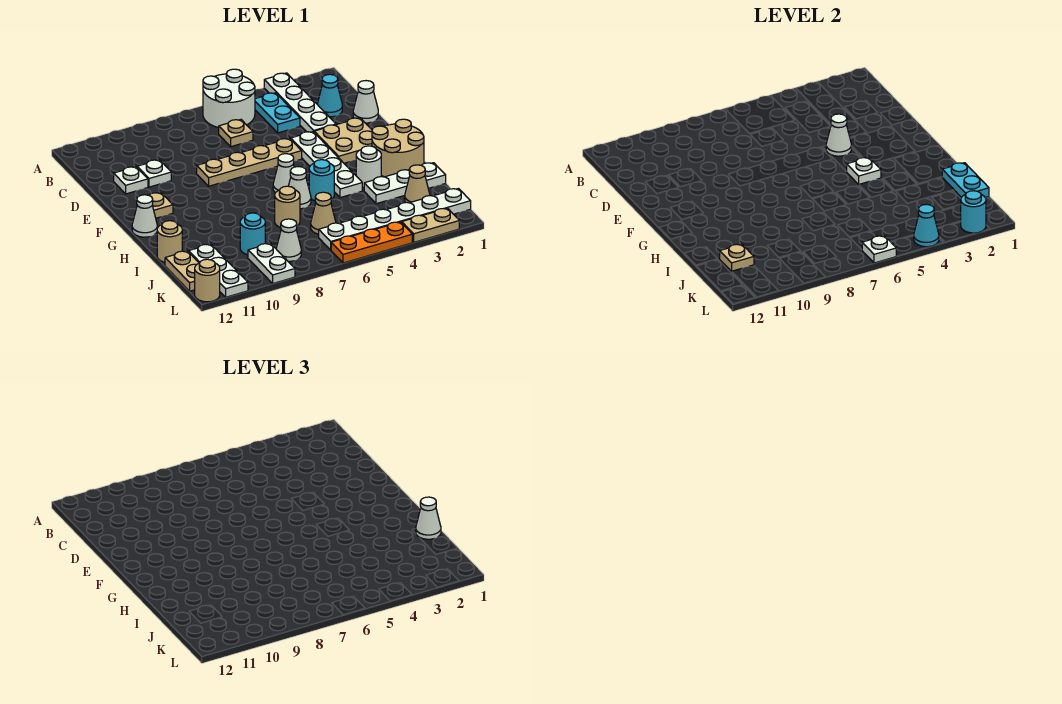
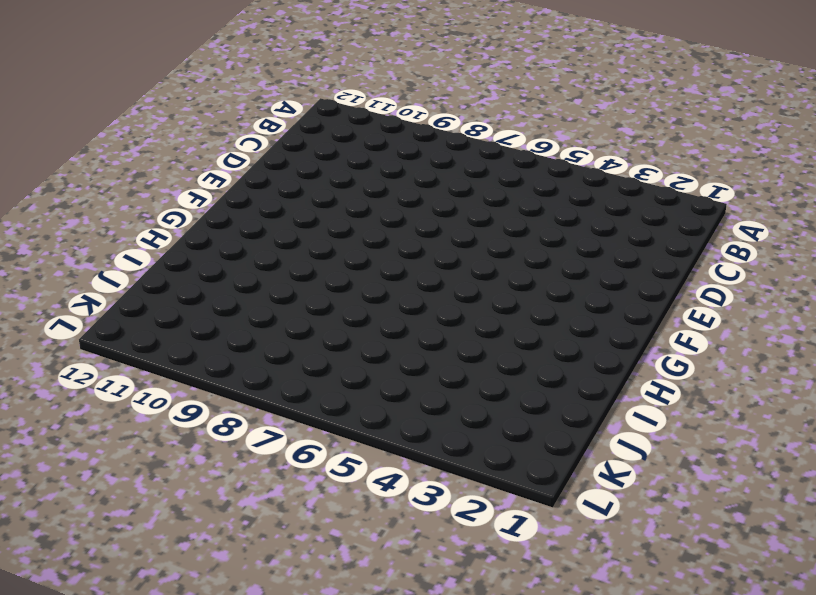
none -> white plate A3:D3 level 1
none -> white round brick A5:B6 level 1
none -> cyan plate B4:C4 level 1
none -> cyan cone C2 level 1

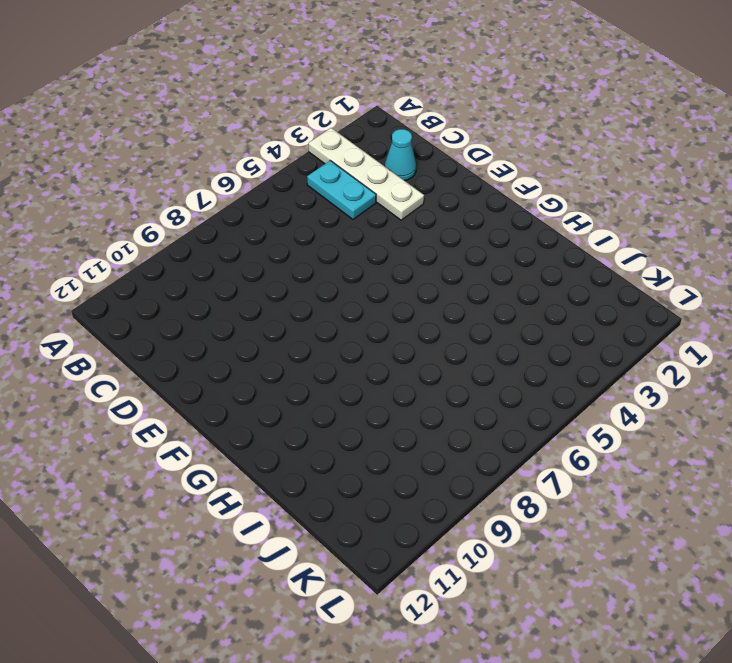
none -> white round brick A5:B6 level 1
none -> tan plate C6 level 1
none -> white cone D1 level 1
none -> white plate D10 level 1

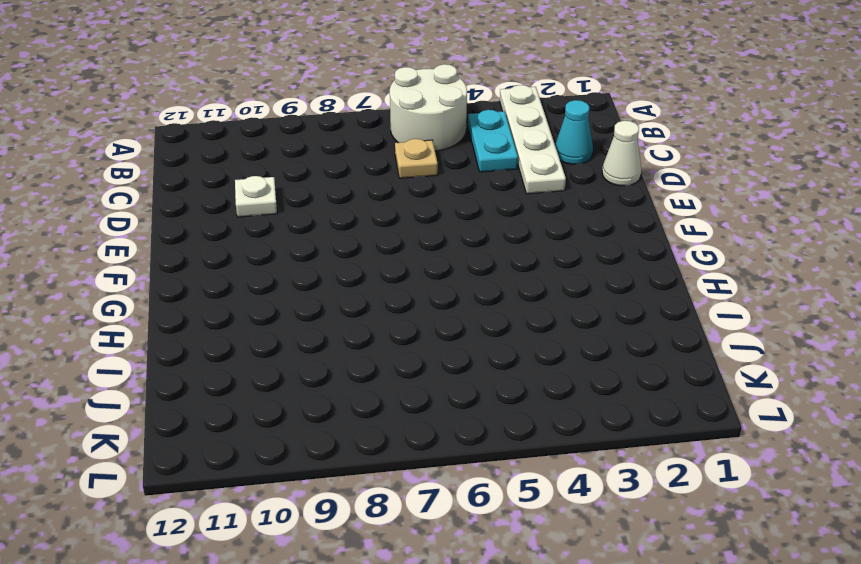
none -> white plate D11 level 1
none -> tan plate E2:F3 level 1
none -> white plate E4:H4 level 1
none -> tan plate E5:E8 level 1

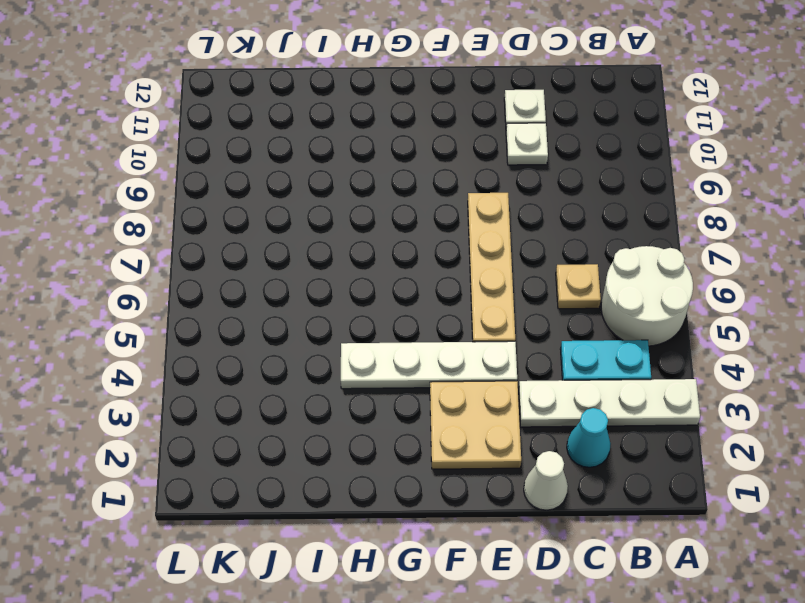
none -> tan plate F11 level 1
none -> tan round brick G1:H2 level 1
none -> white cone G6 level 1
none -> white cone G12 level 1

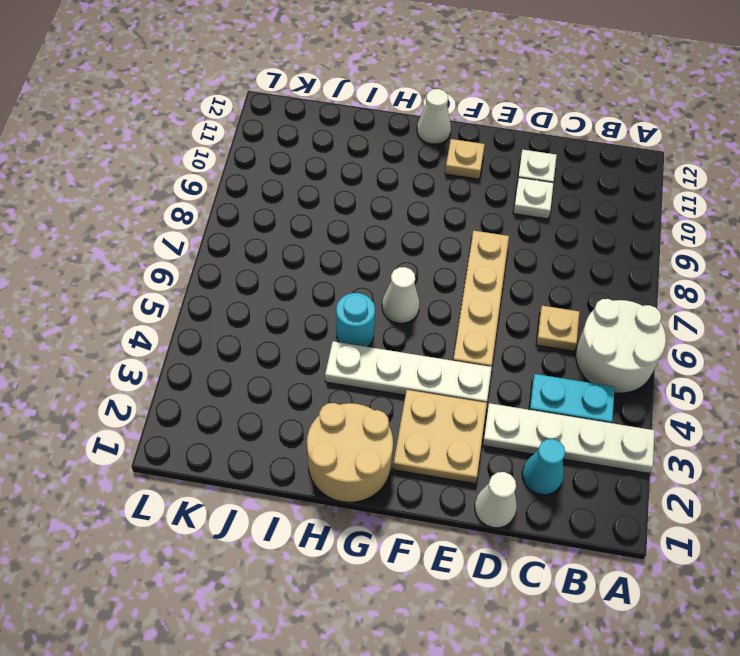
none -> white round brick H3 level 1
none -> white cone H6 level 1
none -> white plate I1:I3 level 1
none -> tan round brick I7 level 1

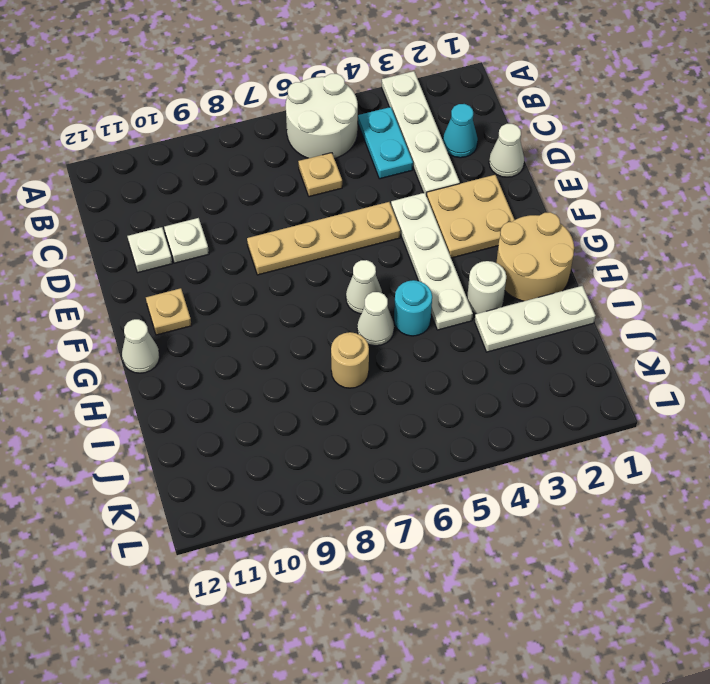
none -> tan round brick I12 level 1
none -> tan cone J2 level 1
none -> tan cone J6 level 1
none -> cyan round brick J9 level 1

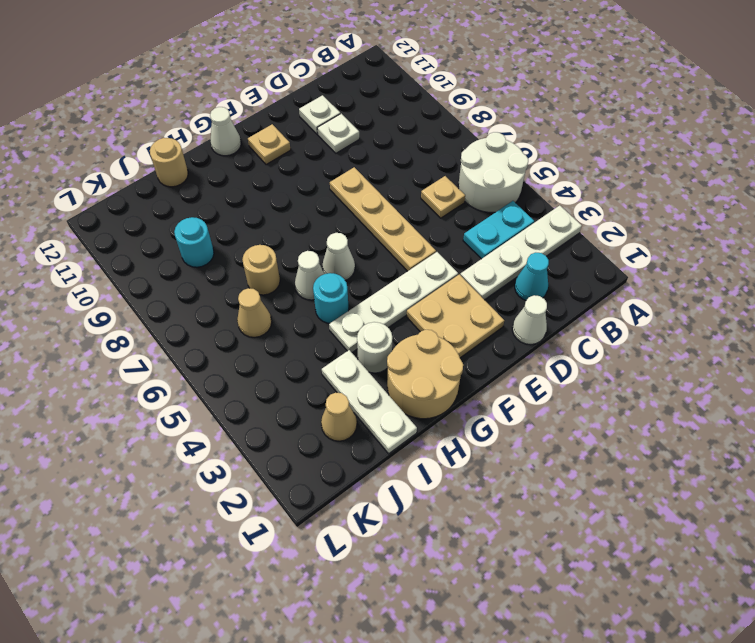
none -> white plate J11:L11 level 1
none -> tan plate J12:K12 level 1
none -> white plate K1:K6 level 1
none -> white cone K8 level 1

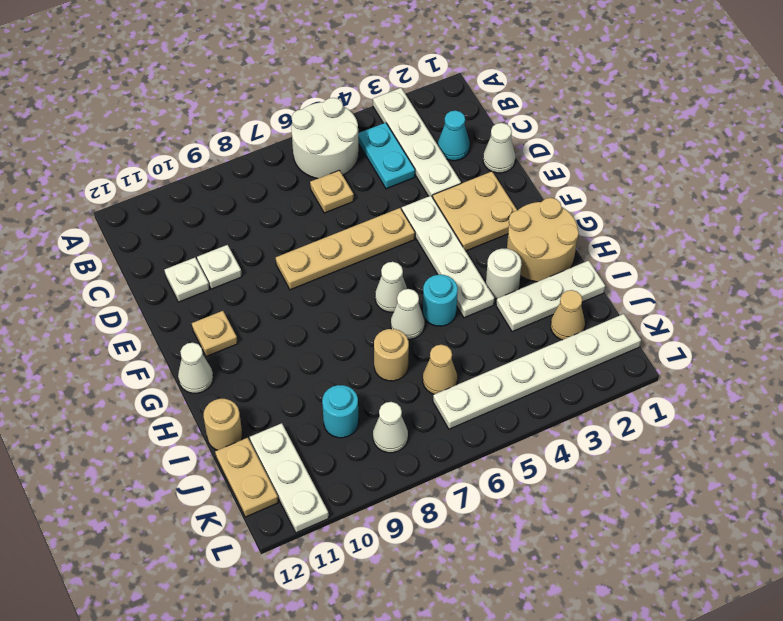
none -> white plate K9:L9 level 1
none -> tan plate L2:L3 level 1
none -> orange plate L4:L6 level 1
none -> tan round brick L12 level 1

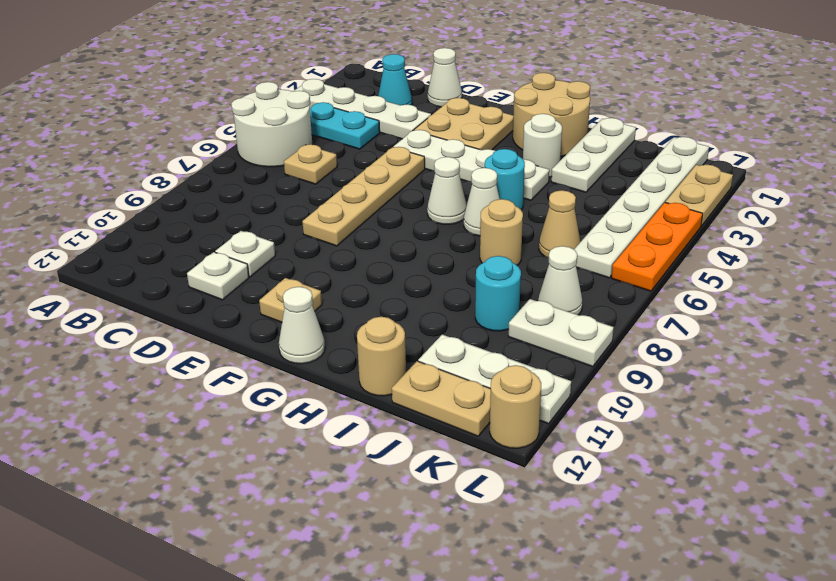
none -> tan cone J2 level 1
none -> white cone E4 level 2
none -> white plate G4 level 2
none -> cyan plate I1:J1 level 2

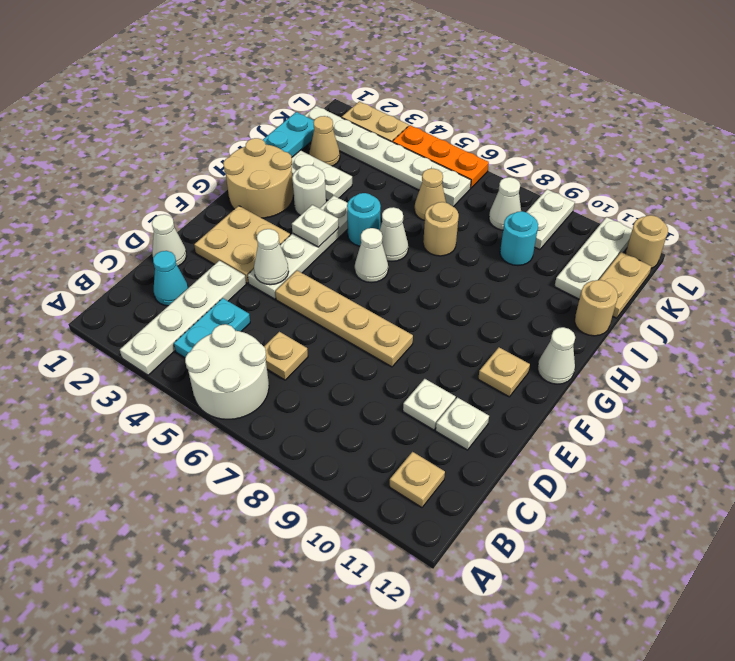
tan plate B11 level 1 -> tan plate J11 level 2
none -> cyan round brick L2 level 2
none -> cyan cone L4 level 2
none -> white plate L6 level 2
none -> white cone I1 level 3

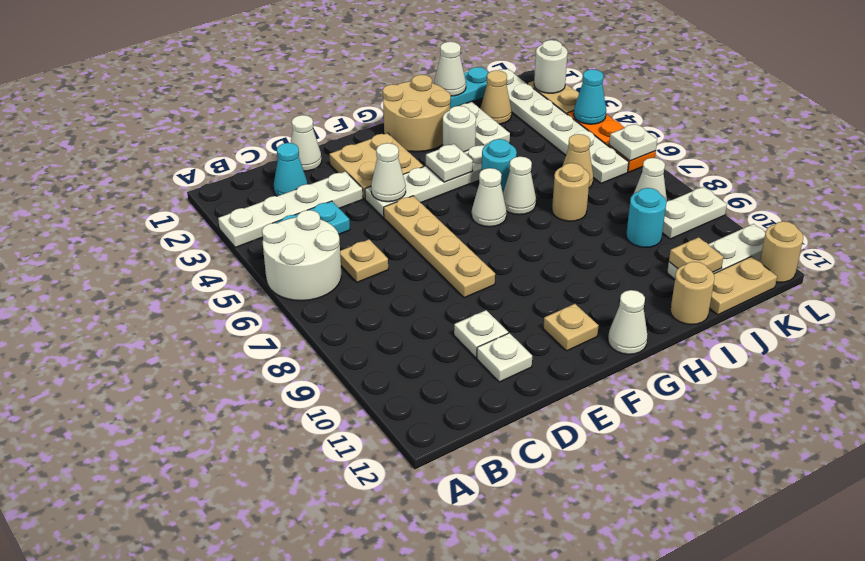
white round brick L2 level 2 -> cyan round brick L2 level 2

